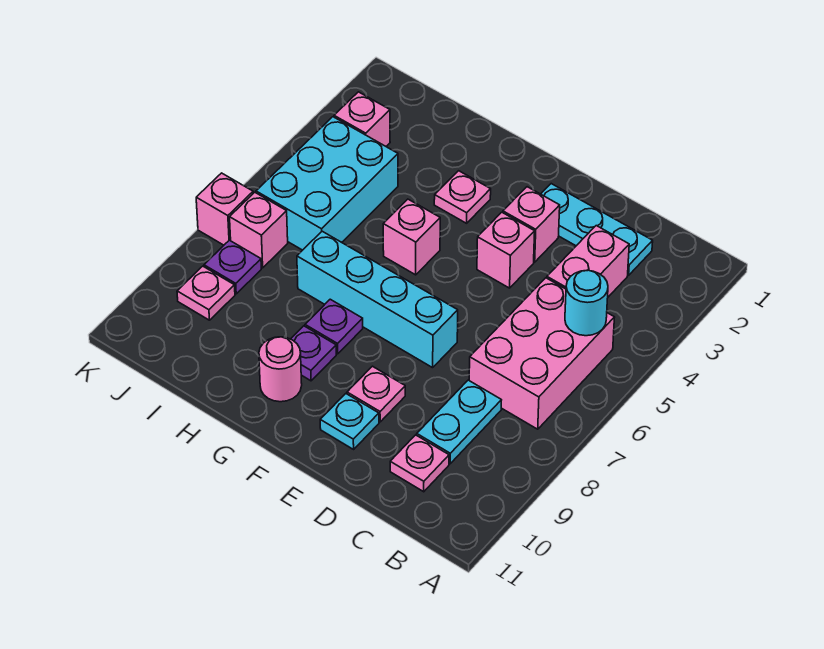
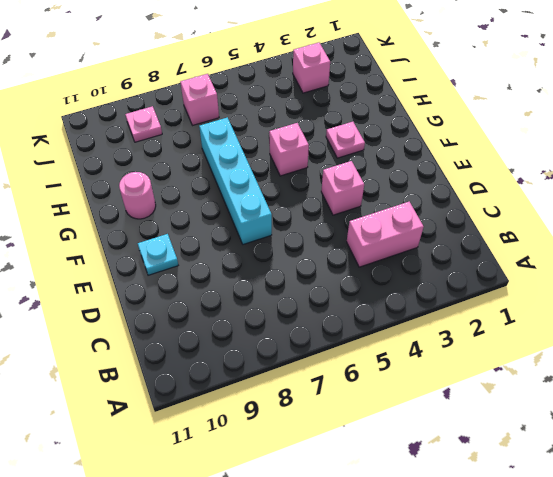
none -> pink brick B5:C7 level 1
none -> cyan plate C2:E2 level 1
none -> cyan plate C8:C9 level 1

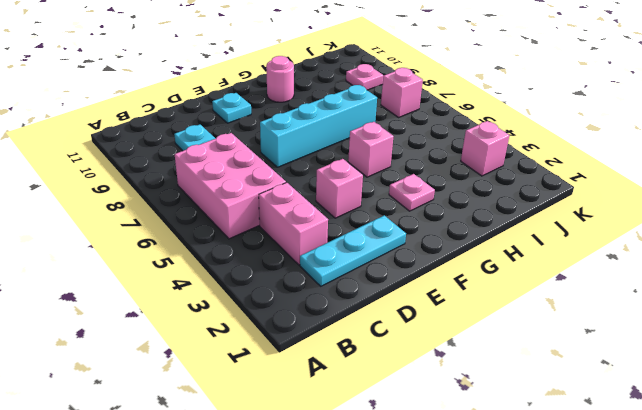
none -> pink plate C10 level 1
none -> pink brick E3 level 1
none -> pink plate E9 level 1

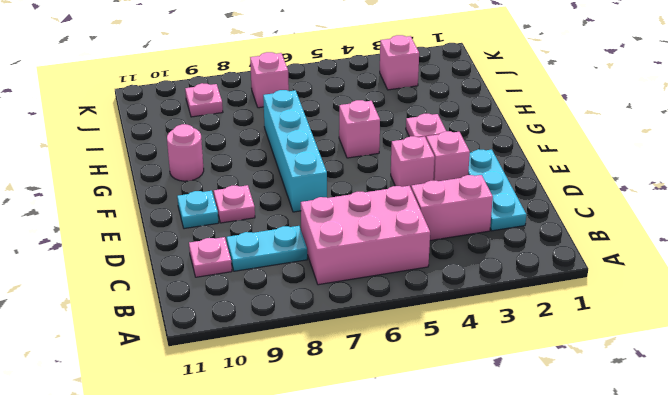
none -> purple plate G8 level 1
none -> purple plate G9 level 1
none -> cyan brick I4:J6 level 1

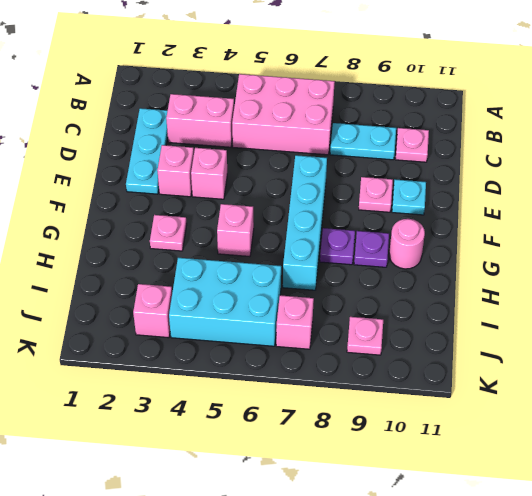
none -> purple plate J8 level 1
none -> pink brick K7 level 1
none -> cyan round brick B5 level 2

